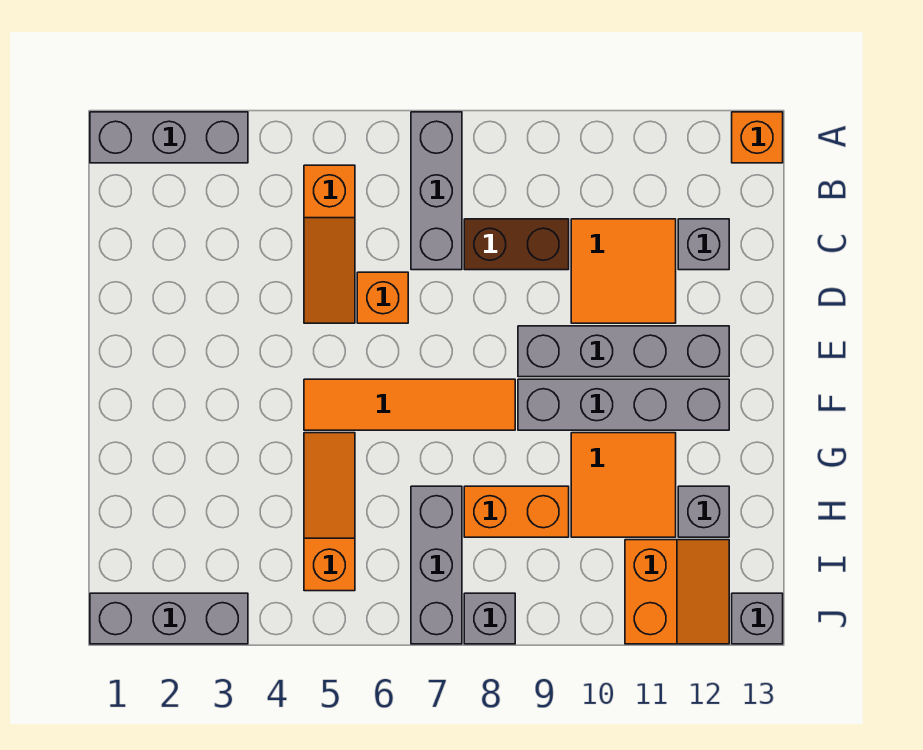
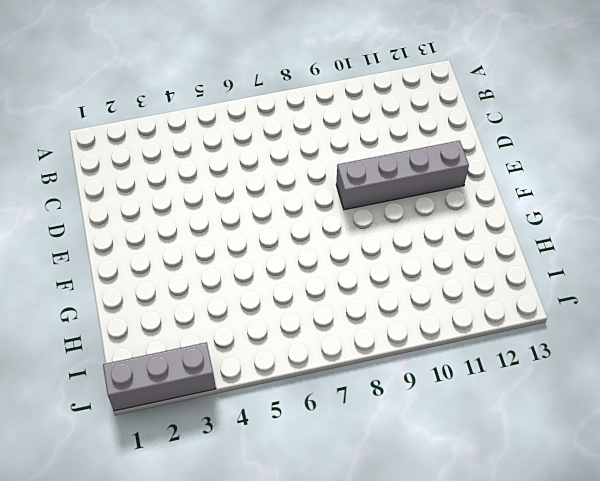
none -> grey brick A1:A3 level 1
none -> grey brick A7:C7 level 1
none -> orange brick A13 level 1

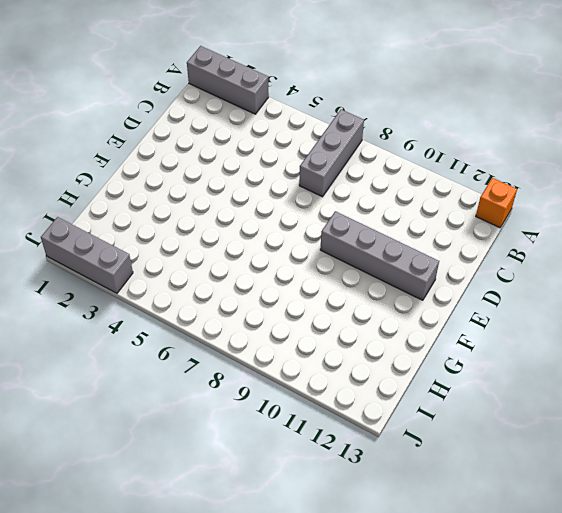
none -> orange slope B5:D5 level 1 top B
none -> brown brick C8:C9 level 1
none -> orange tile C10:D11 level 1

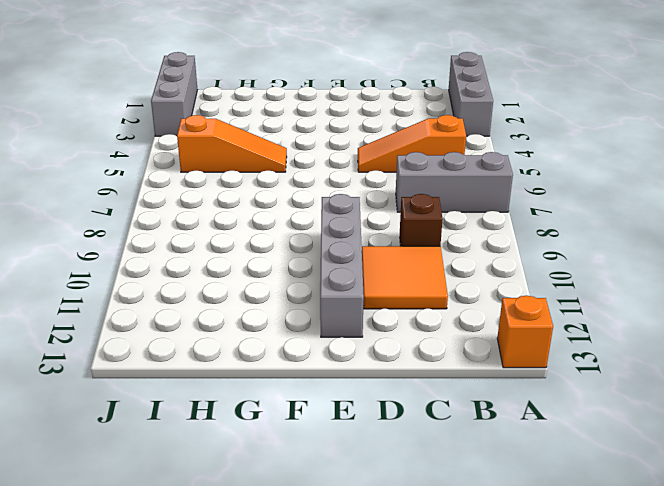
brown brick C9 level 1 -> brown brick C8:C9 level 1
none -> grey brick C12 level 1
none -> orange brick D6 level 1
none -> orange tile F5:F8 level 1

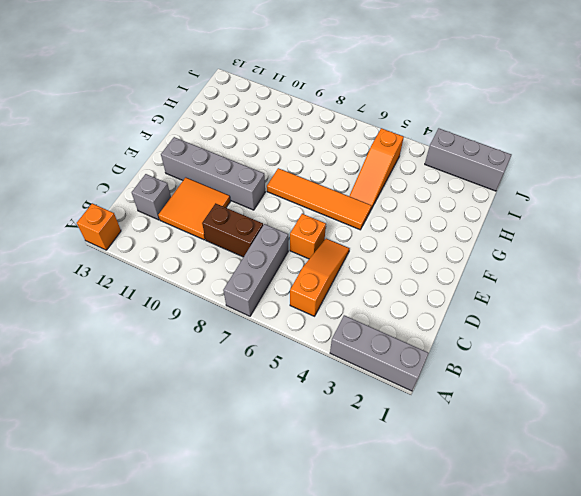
none -> grey brick F9:F12 level 1
none -> orange tile G10:H11 level 1
none -> grey brick H7:J7 level 1

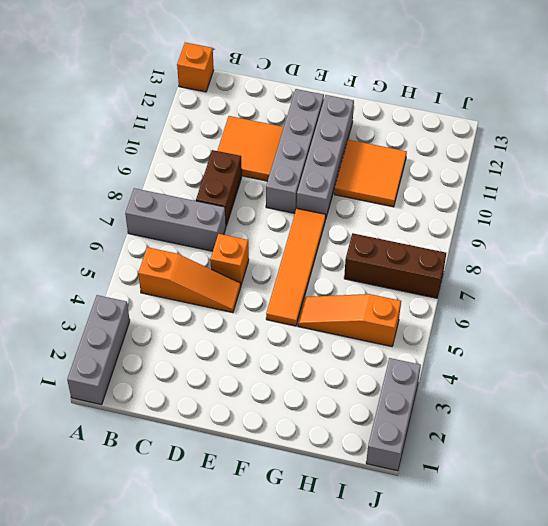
brown brick H7:J7 level 1 -> grey brick H7:J7 level 1
none -> grey brick C12 level 1
none -> orange brick H8:H9 level 1
none -> grey brick H12 level 1

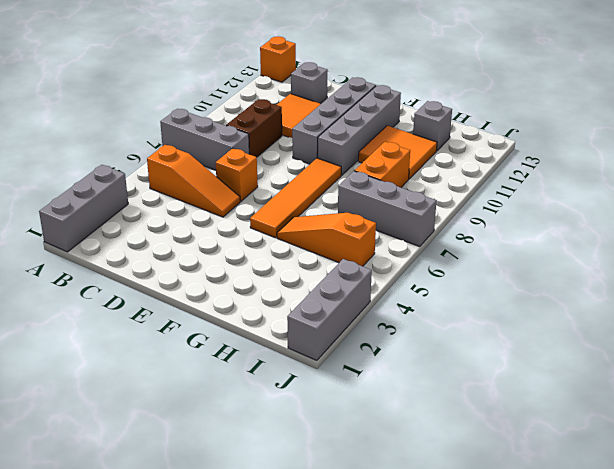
none -> orange slope I11:J12 level 1 top 11
none -> grey brick J8 level 1
none -> grey brick J13 level 1

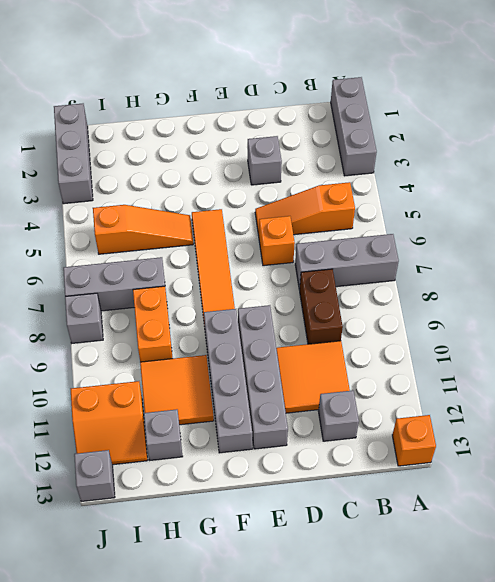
grey brick D3 level 1 -> none

